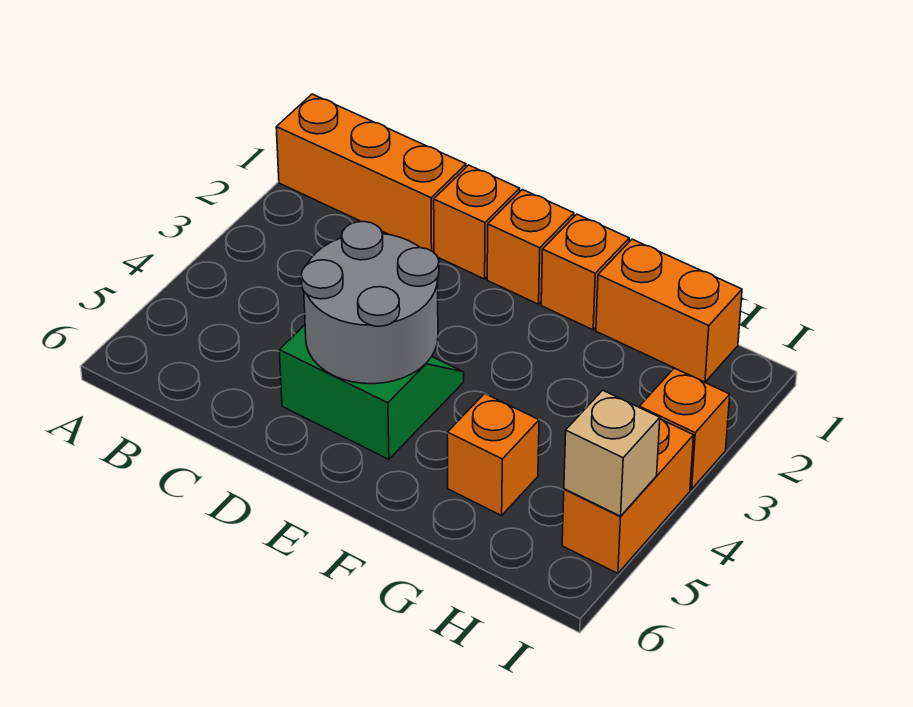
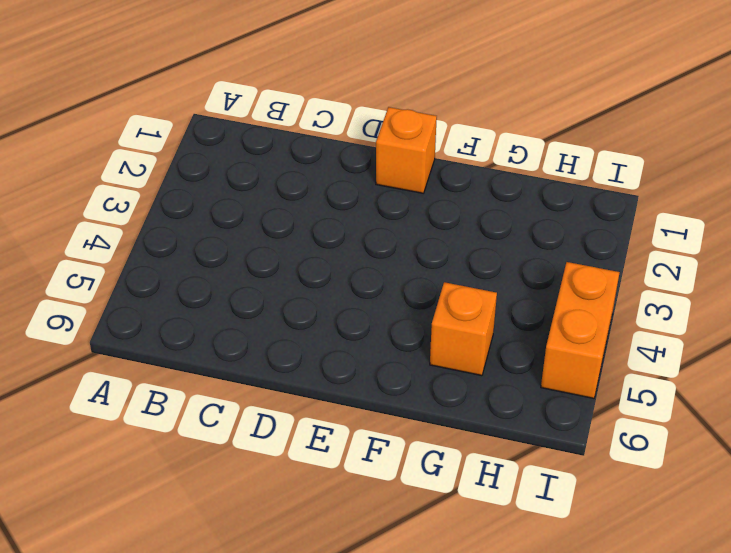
none -> orange brick A1:C1 level 1
none -> orange brick D1 level 1

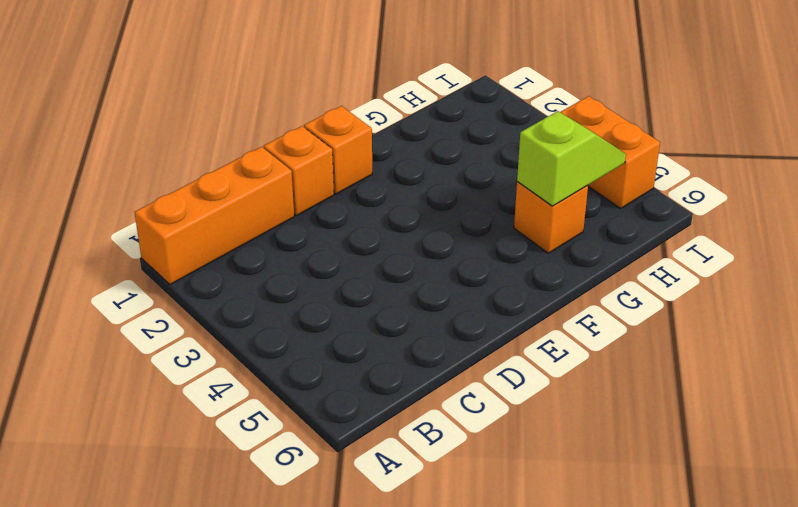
lime slope G5:H5 level 2 top G -> none
none -> green slope D4:E5 level 1 top 5
none -> orange brick F1 level 1

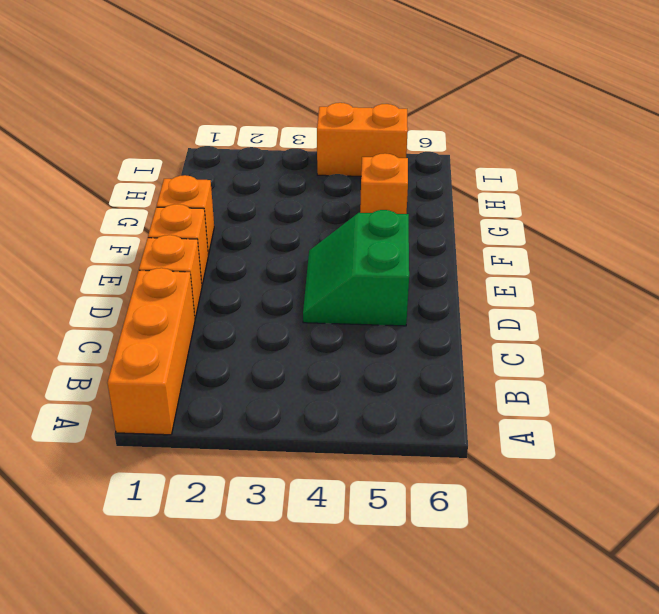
none -> orange brick G1:H1 level 1
none -> orange brick I3 level 1

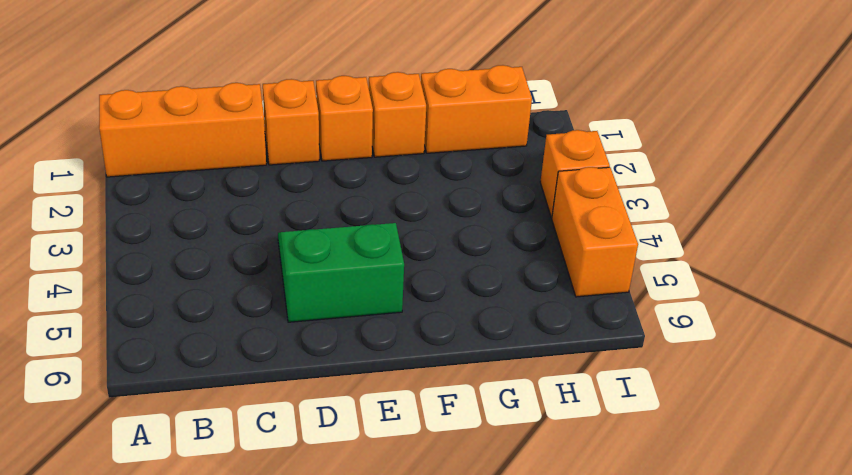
none -> orange brick G5 level 1
none -> grey round brick D4:E5 level 2

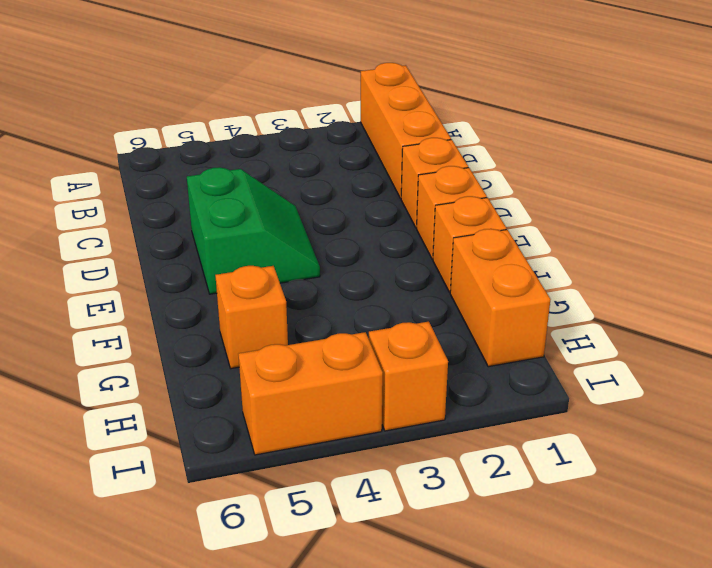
none -> grey round brick D4:E5 level 2
none -> tan brick I5 level 2

